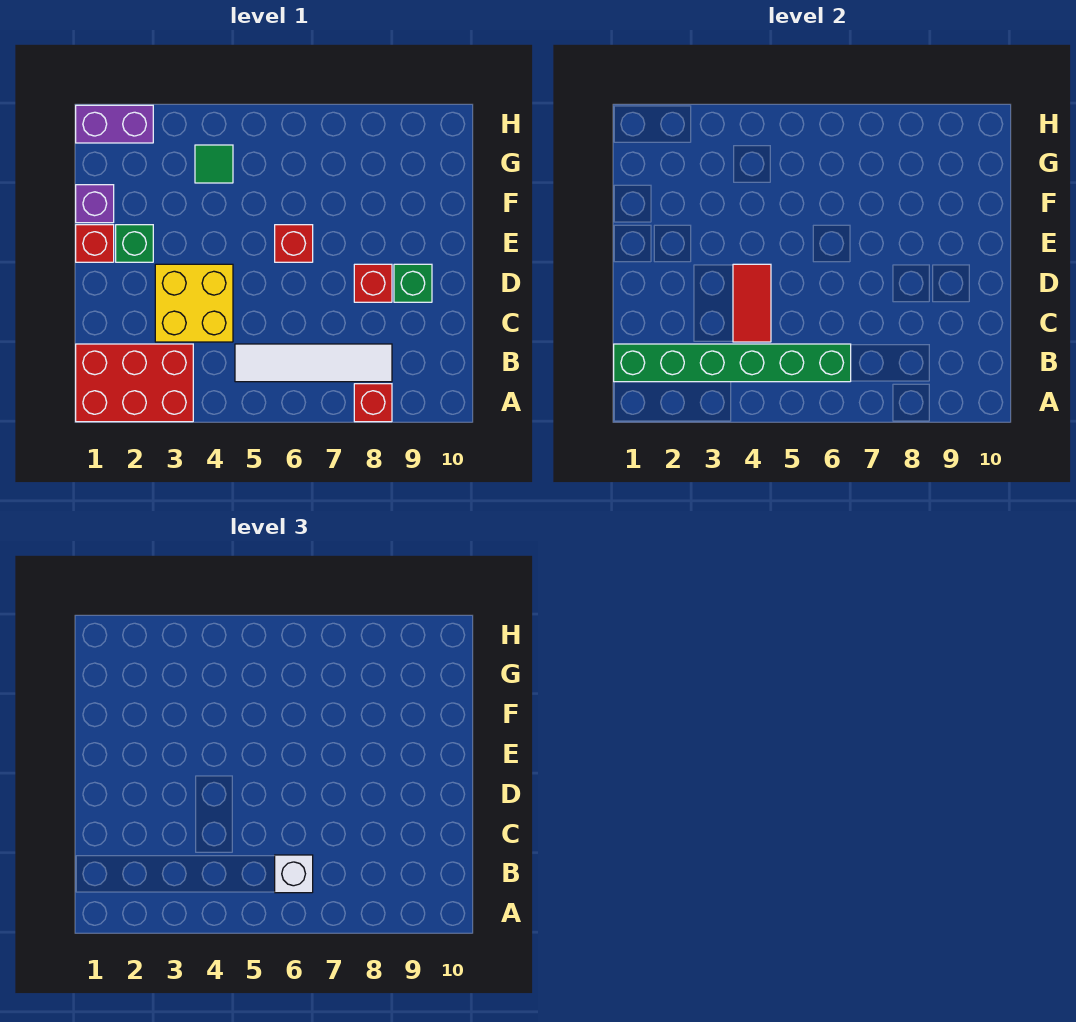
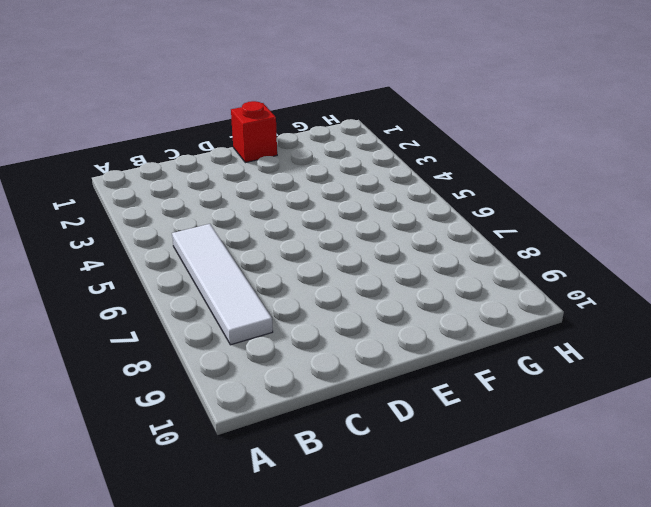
none -> red brick A1:B3 level 1
none -> red brick A8 level 1
none -> yellow brick C3:D4 level 1

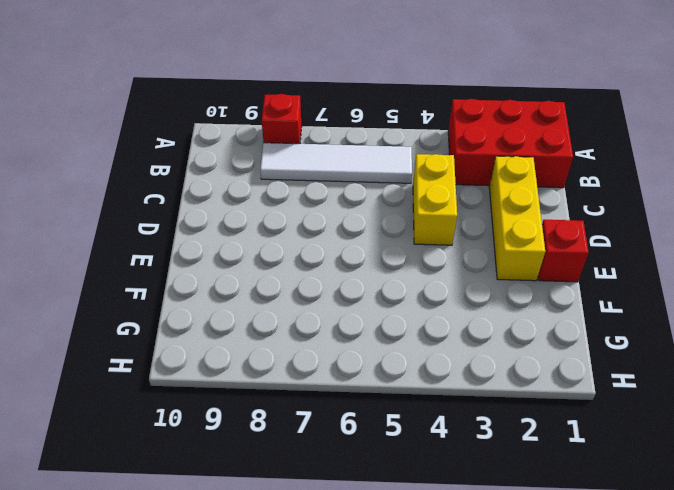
yellow brick C2:E2 level 1 -> green brick E2 level 1
yellow brick C4:D4 level 1 -> yellow brick C3:D4 level 1
none -> red brick D8 level 1
none -> green brick D9 level 1
none -> red brick E6 level 1

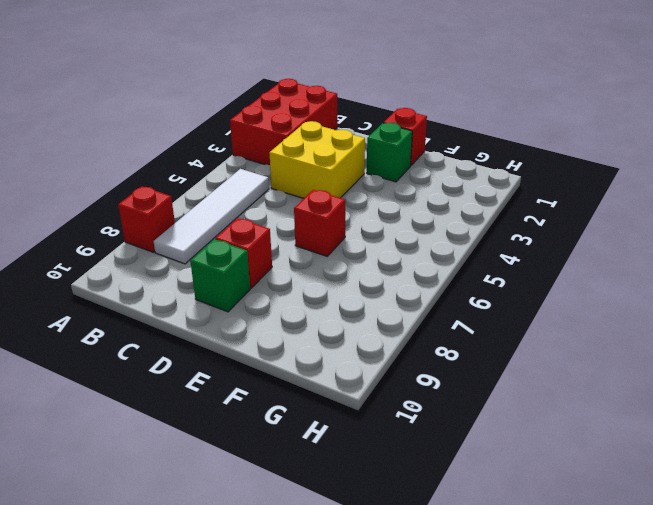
none -> purple brick F1 level 1
none -> green tile G4 level 1
none -> purple brick H1:H2 level 1

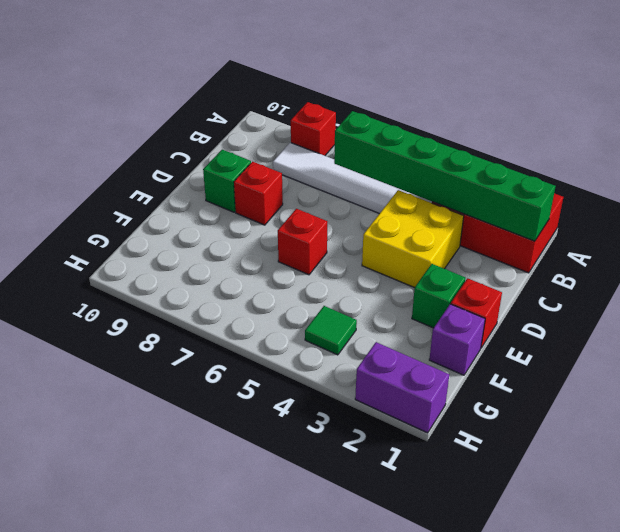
none -> red tile C4:D4 level 2
none -> white brick B6 level 3

